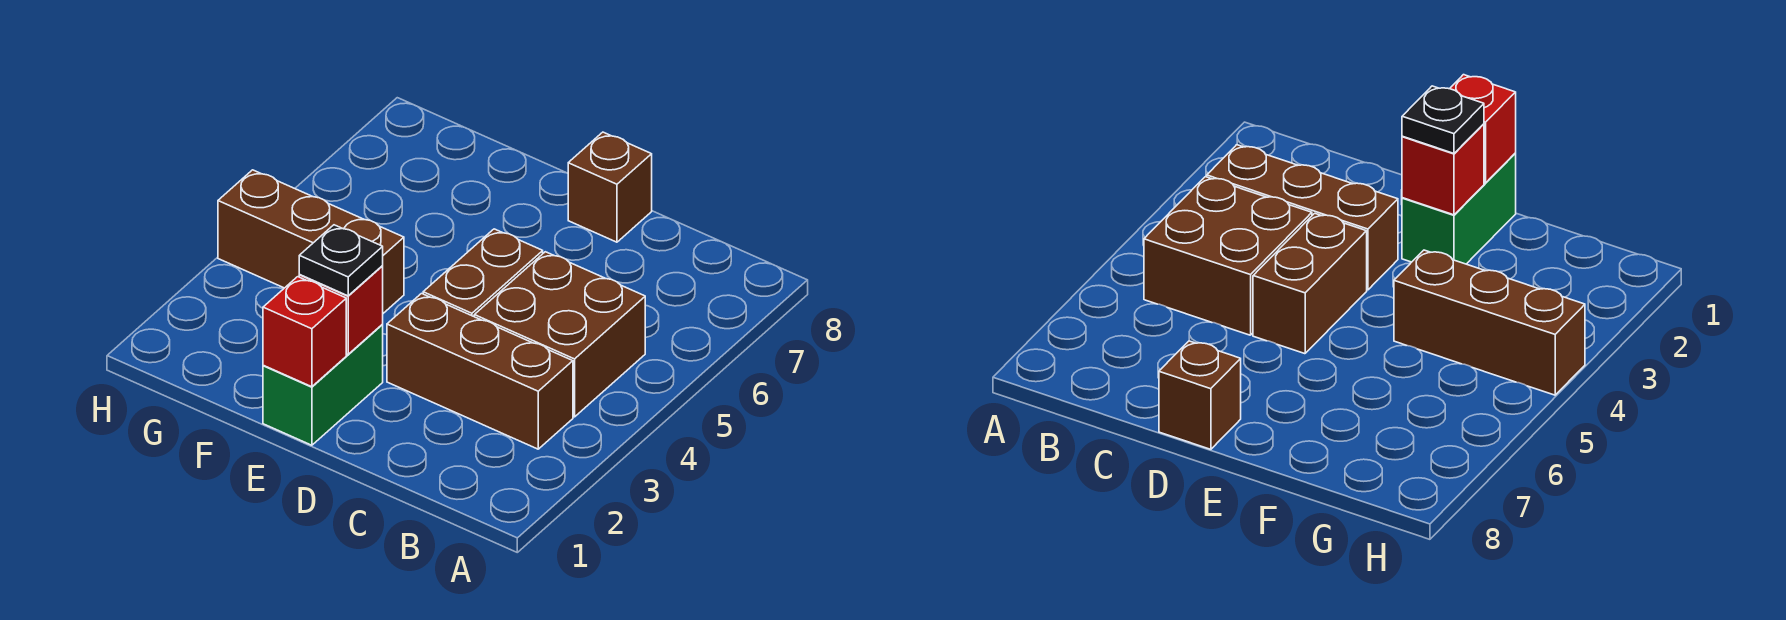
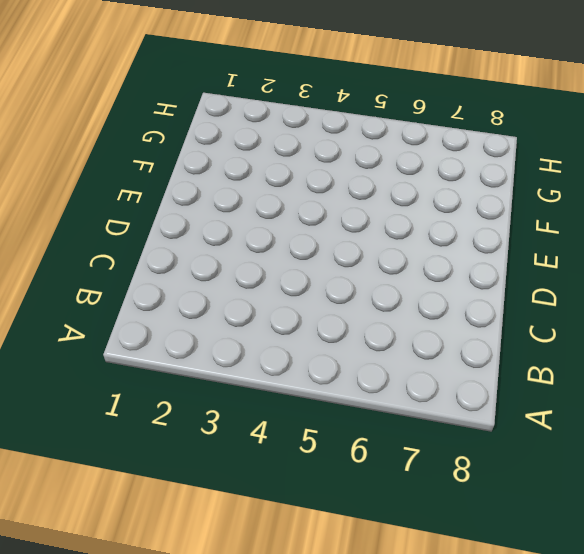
none -> brown brick B3:D3 level 1
none -> brown brick B4:C5 level 1

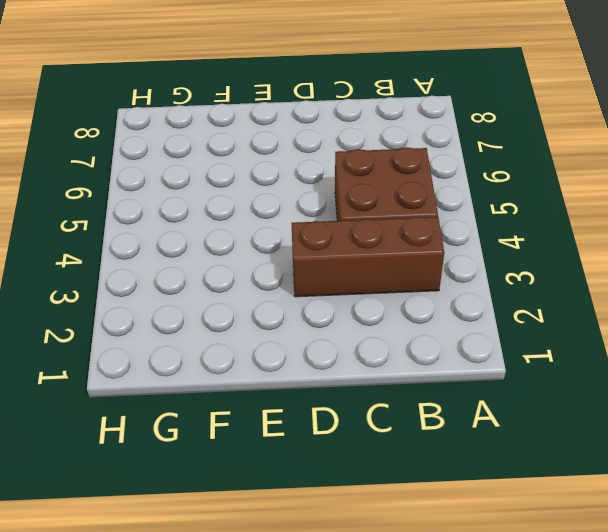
none -> brown brick D4:D5 level 1
none -> brown brick D8 level 1

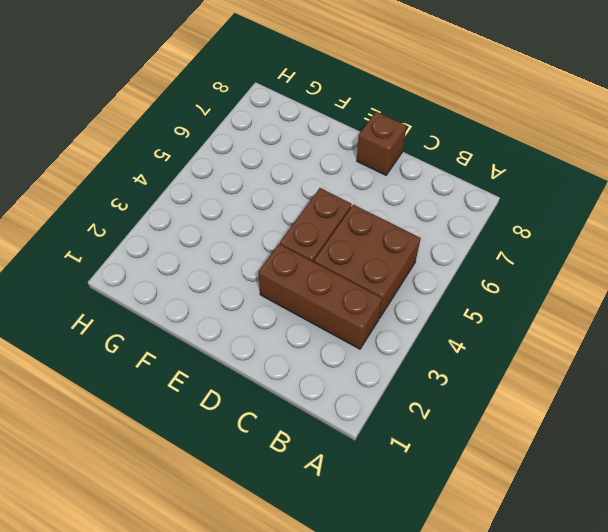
none -> green brick E1:E2 level 1
none -> brown brick F4:H4 level 1

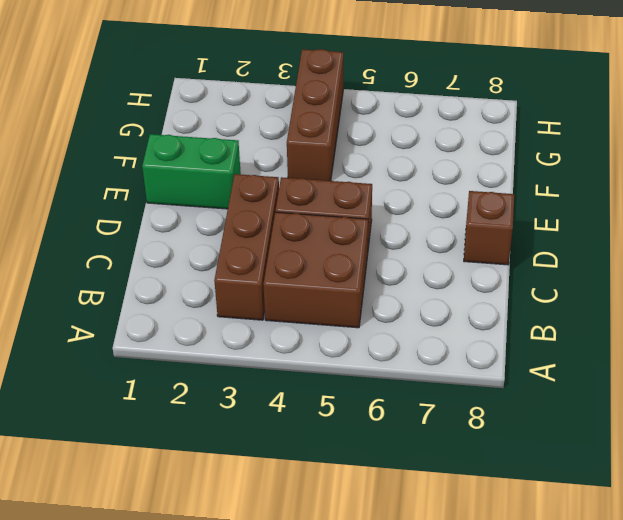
none -> red brick E1 level 2
none -> red brick E2 level 2

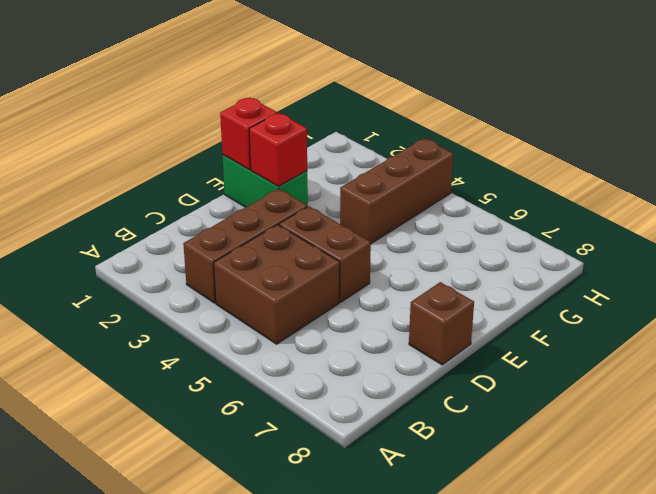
none -> black plate E2 level 3

